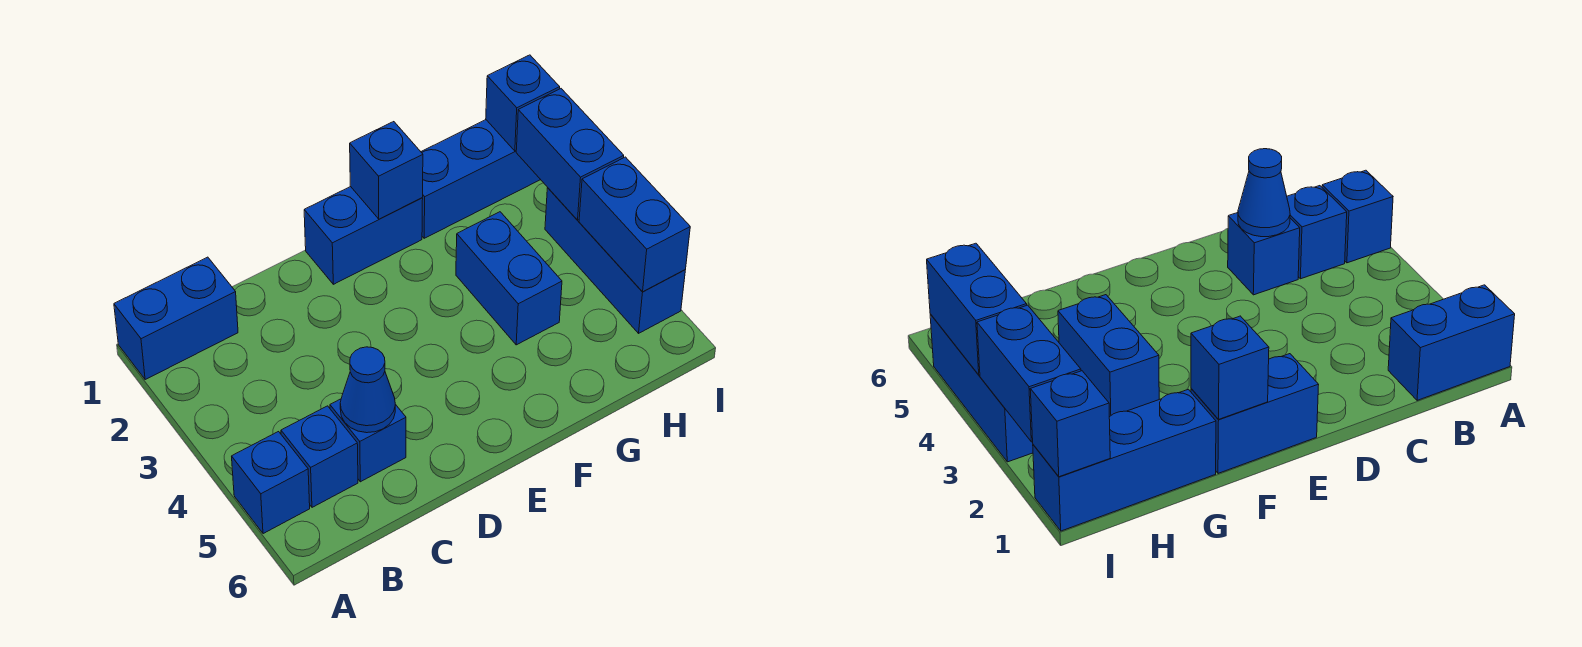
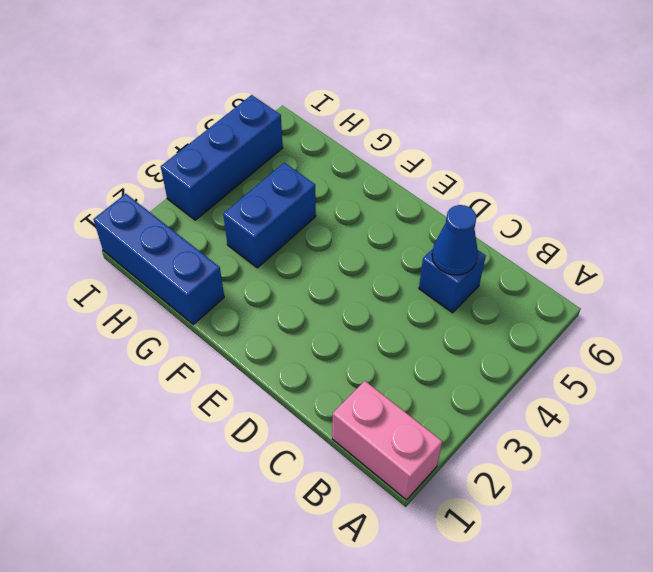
pink brick A1:B1 level 1 -> blue brick A1:B1 level 1
none -> blue brick A5 level 1
none -> blue brick B5 level 1
none -> blue brick E1:F1 level 1

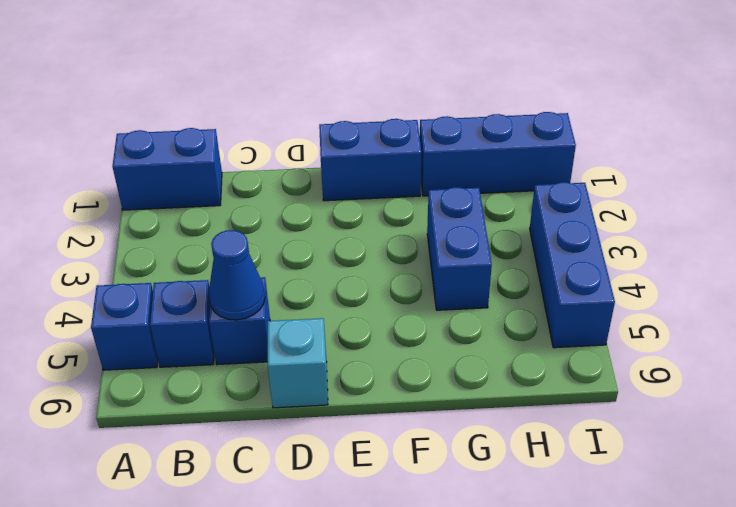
cyan brick D6 level 1 -> none
none -> blue brick F1 level 2
none -> blue brick I1 level 2
none -> blue brick I2:I3 level 2

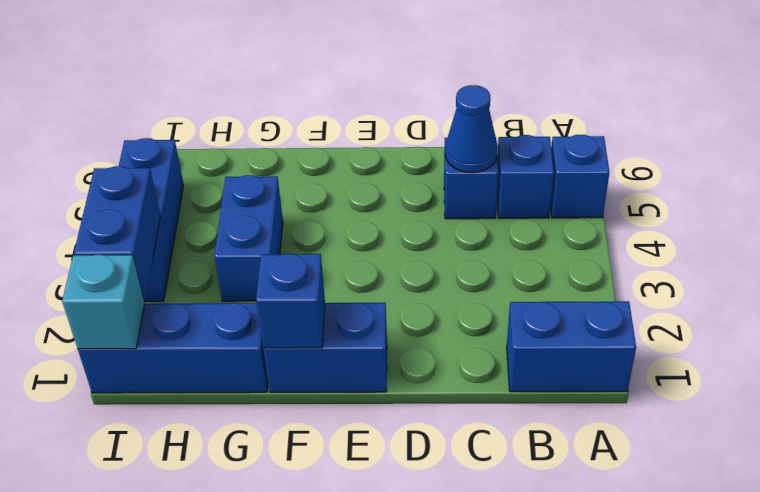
cyan brick I1 level 2 -> blue brick I1 level 2
none -> blue brick I4:I5 level 2

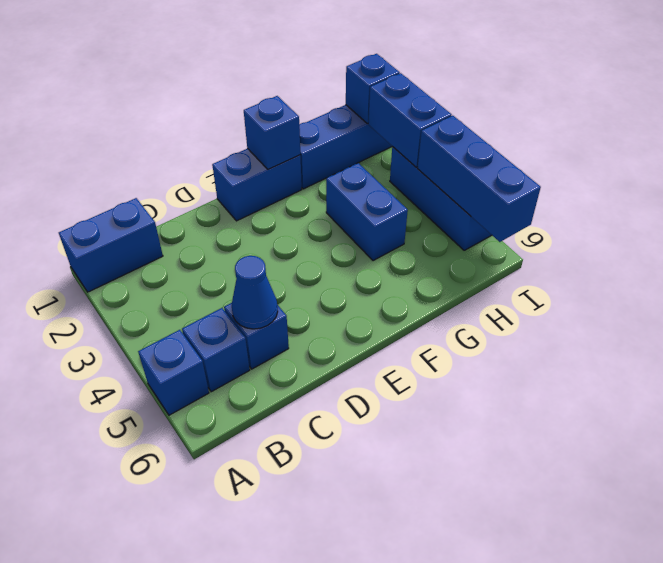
blue brick I4:I6 level 2 -> blue brick I4:I5 level 2

